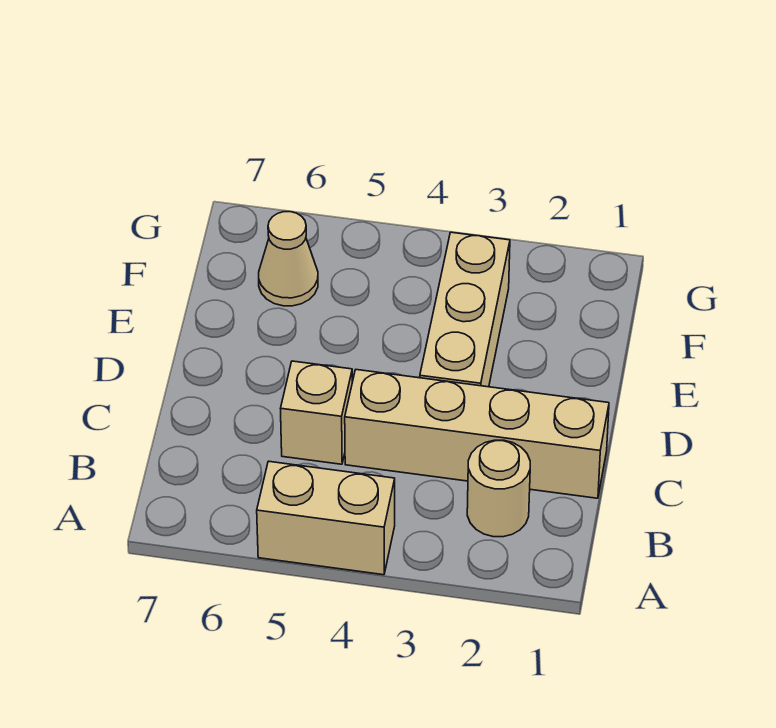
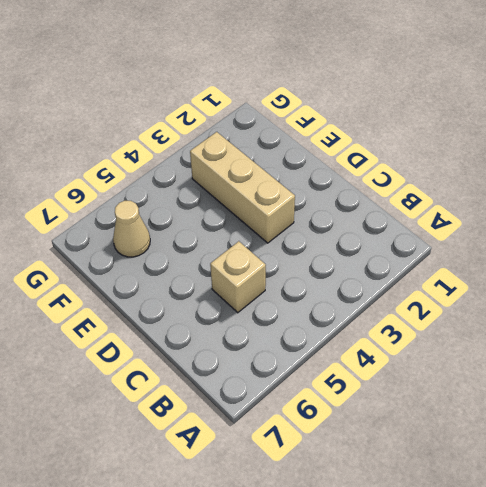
none -> tan brick A4:A5 level 1
none -> tan round brick B2 level 1

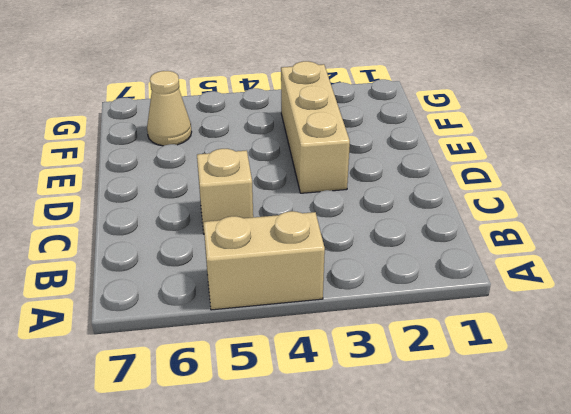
none -> tan round brick B2 level 1
none -> tan brick C1:C4 level 1

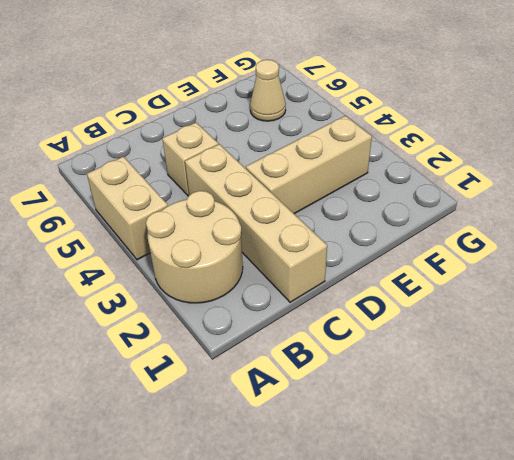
tan round brick A2:B3 level 1 -> tan round brick B2 level 1

